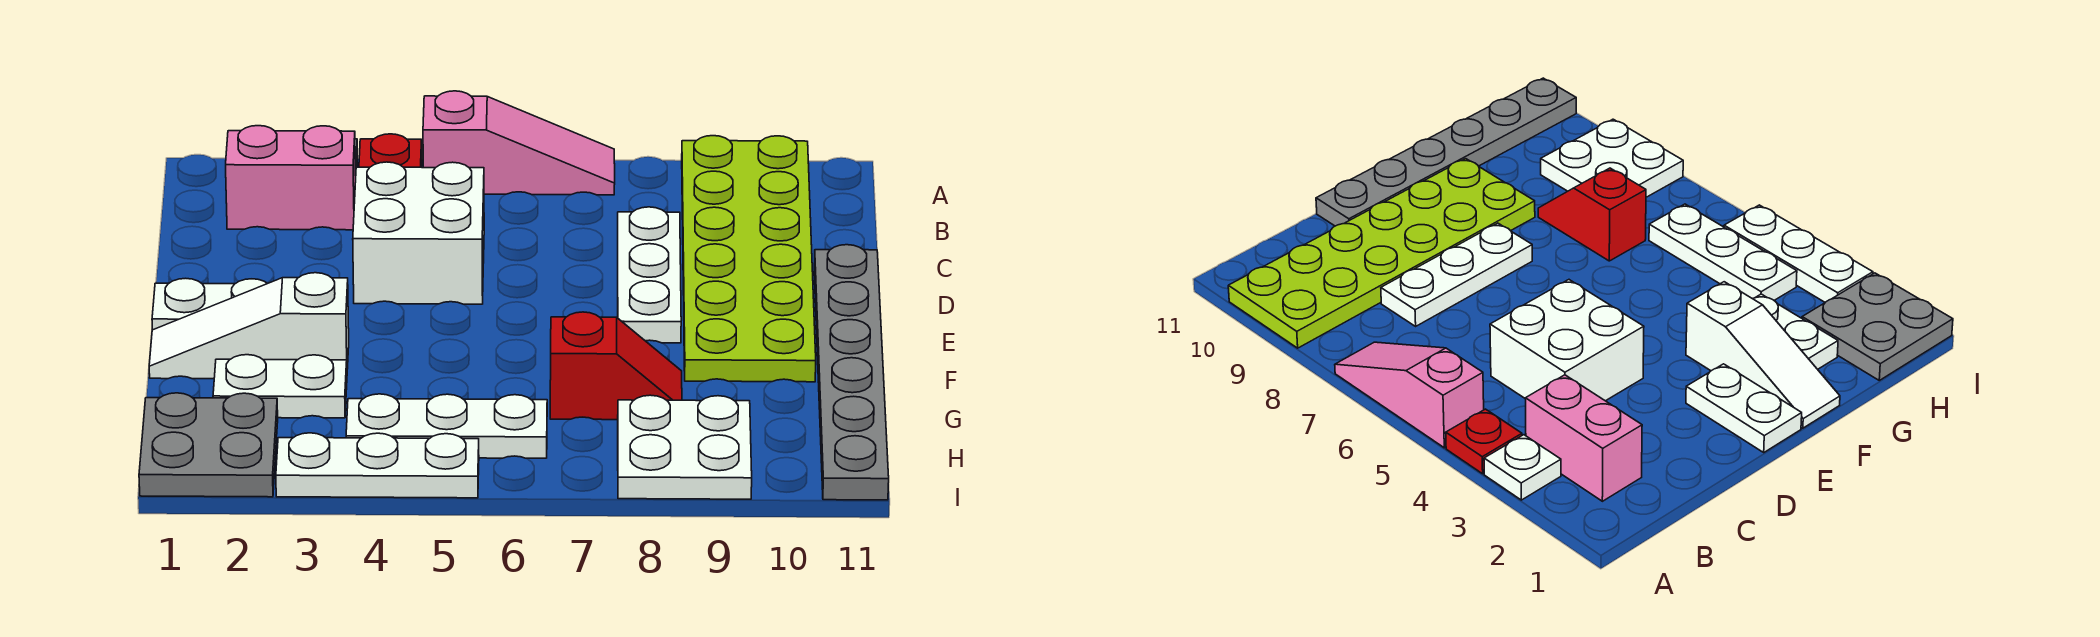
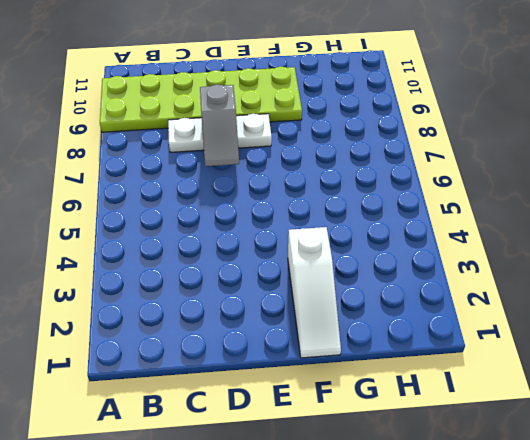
grey slope D7:D8 level 2 top 8 -> none
none -> white plate A3 level 1
none -> red plate A4 level 1
none -> pink slope A5:A7 level 1 top 5

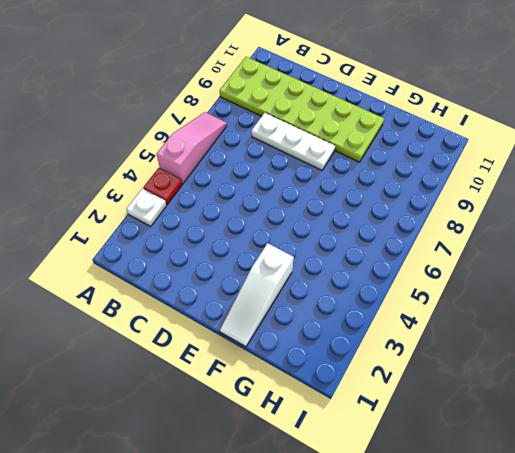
none -> pink brick B2:B3 level 1
none -> white brick C4:D5 level 1
none -> grey plate D11:I11 level 1

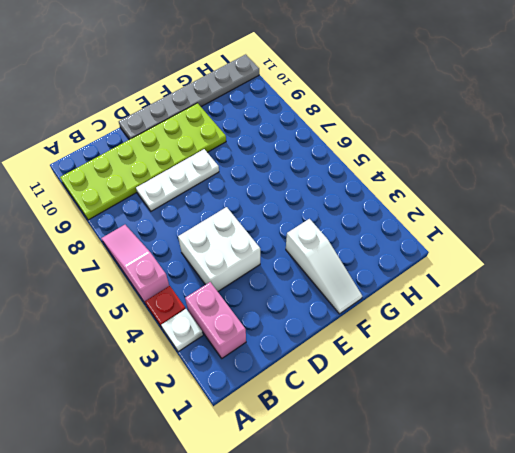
none -> white plate E1:E2 level 1
none -> white plate G2:G3 level 1
none -> red slope G7:G8 level 1 top 7

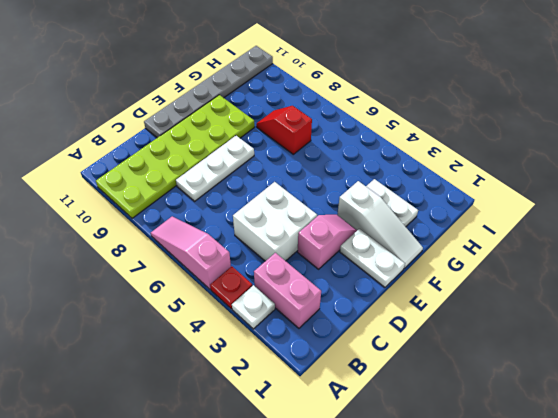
pink slope D3:E3 level 1 top D -> none
none -> grey plate H1:I2 level 1
none -> white plate H4:H6 level 1
none -> white plate H8:I9 level 1

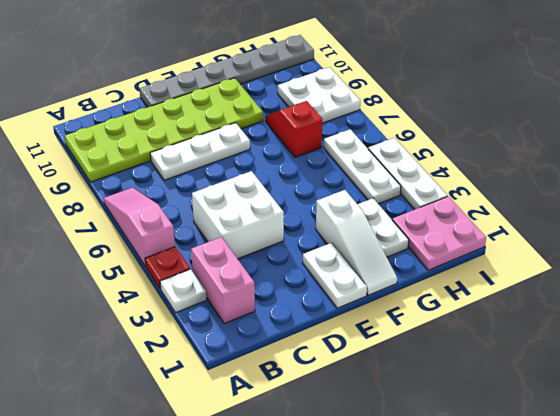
pink plate H1:I2 level 1 -> grey plate H1:I2 level 1

